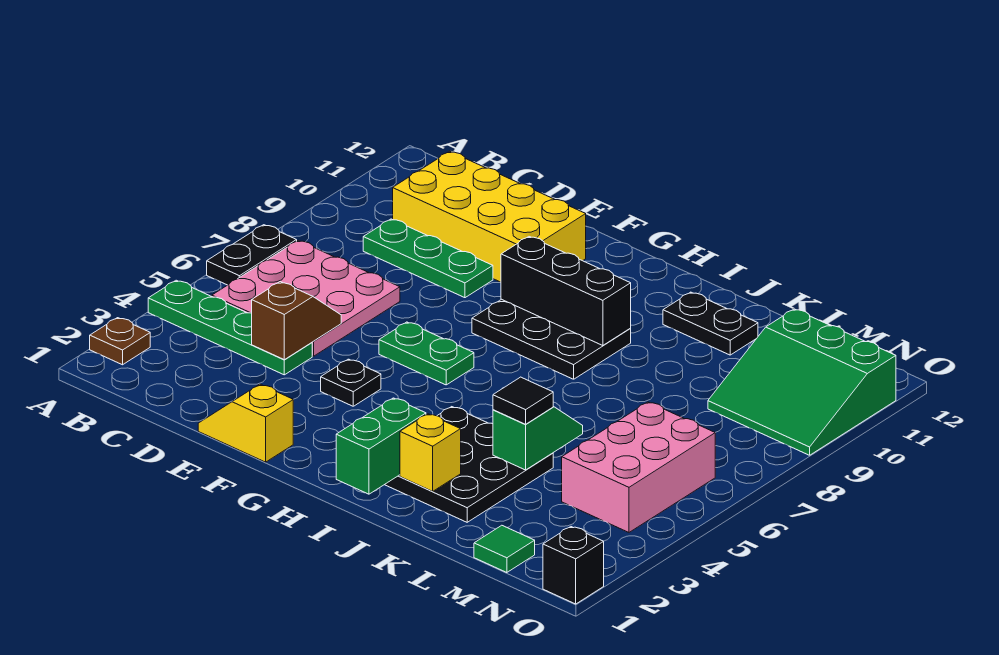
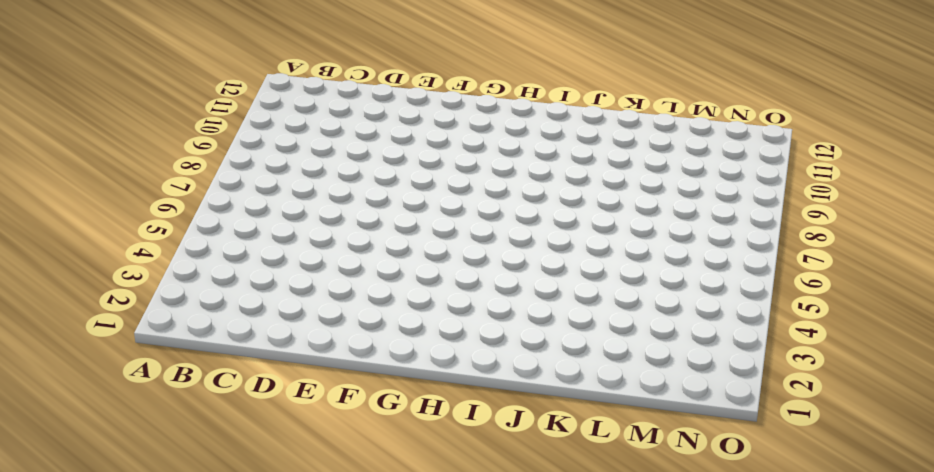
none -> brown plate A2 level 1
none -> green plate A4:D4 level 1
none -> black plate A6:A7 level 1

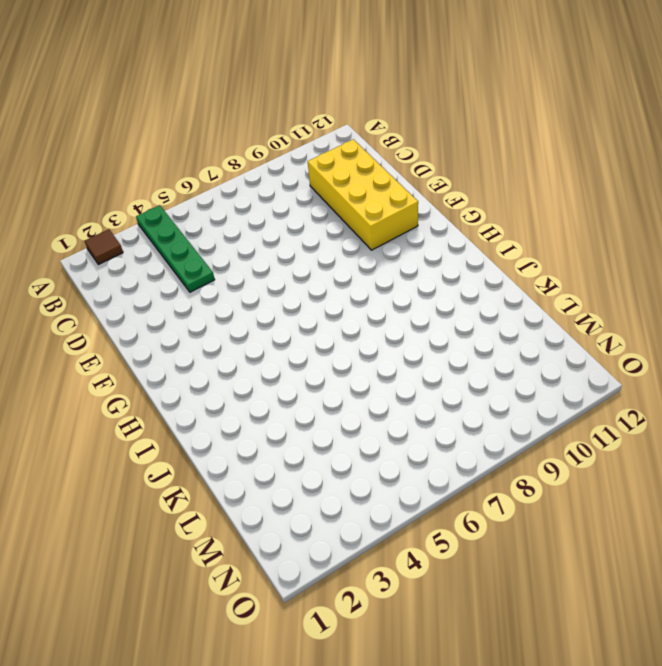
brown tile A2 level 1 -> brown plate A2 level 1
none -> black plate A6:A7 level 1
none -> pink plate B5:D7 level 1
none -> green plate C9:E9 level 1

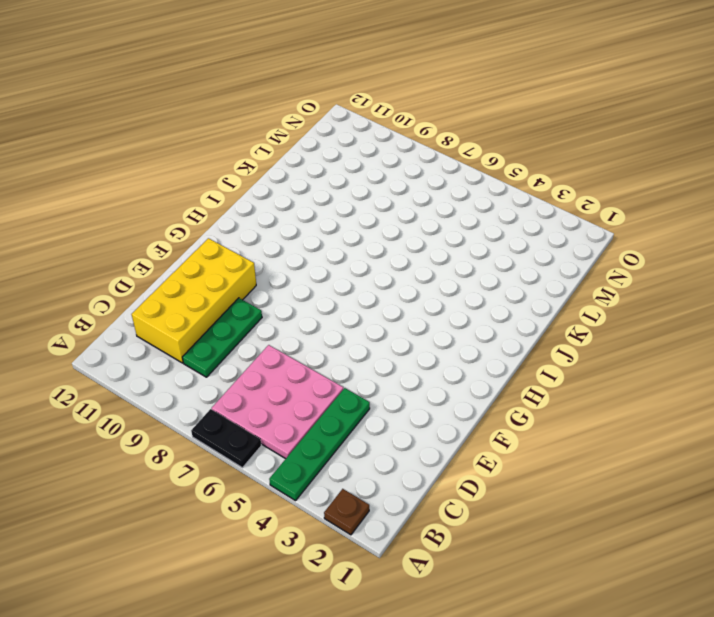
none -> yellow slope E1:F1 level 1 top F
none -> black plate F4 level 1
none -> green plate F6:G6 level 1

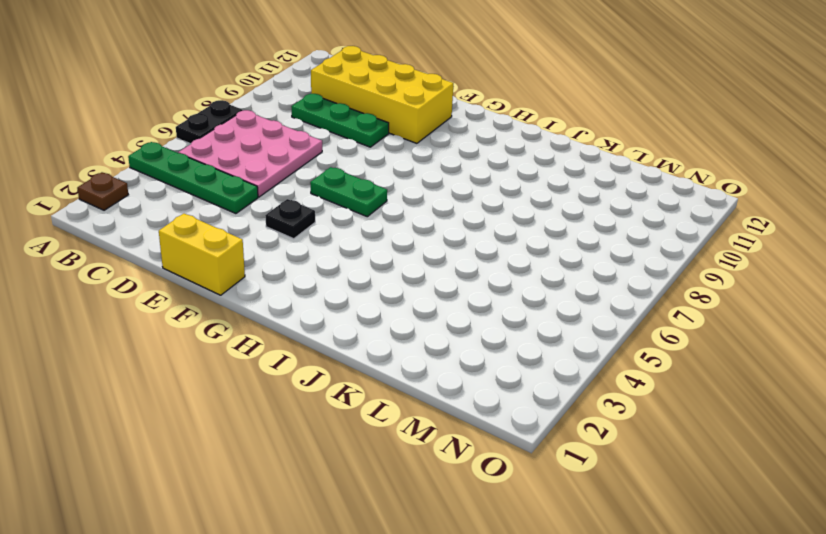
yellow brick E1:F1 level 1 -> yellow slope E1:F1 level 1 top F
none -> black plate G8:I9 level 1
none -> black plate I2:K4 level 1
none -> black plate J11:K11 level 1

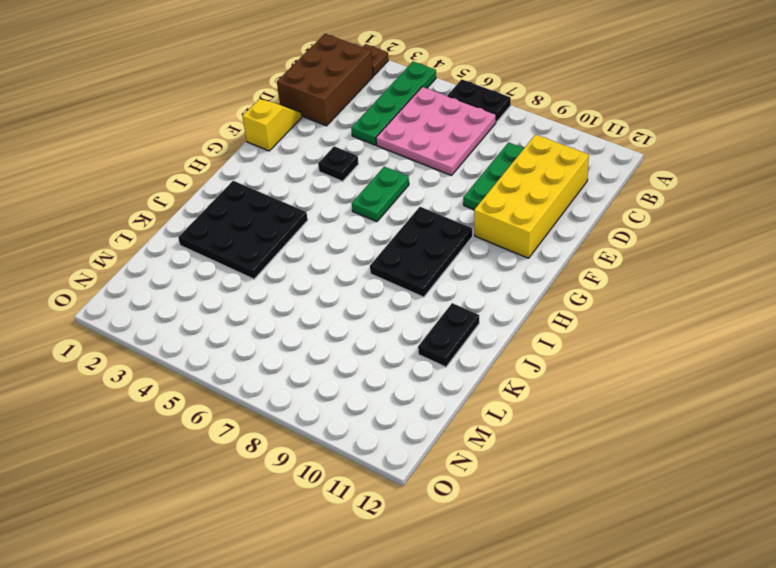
brown brick B1:D2 level 1 -> none
none -> green tile M1 level 1
none -> pink brick M4:N6 level 1
none -> green slope M9:O11 level 1 top 11

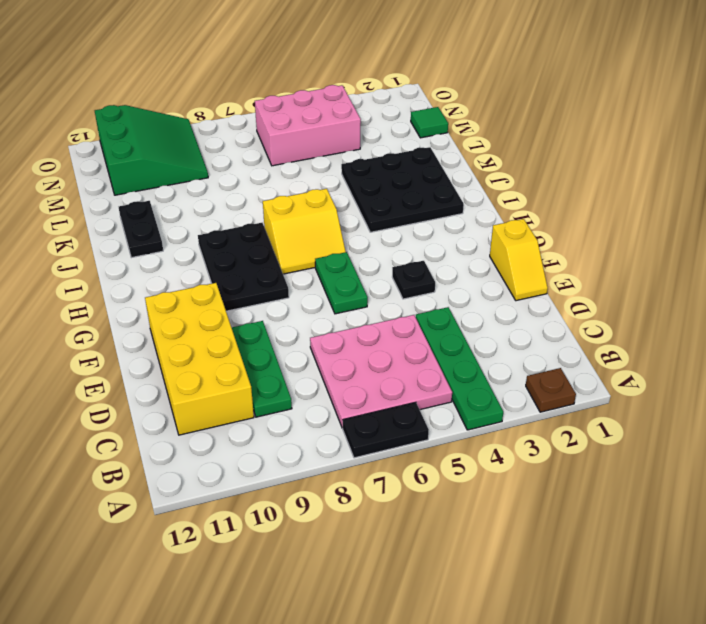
yellow slope H6:I7 level 1 top I -> none
none -> black brick O1 level 1
none -> brown slope D4:D5 level 2 top 4
none -> black brick G9:I9 level 2

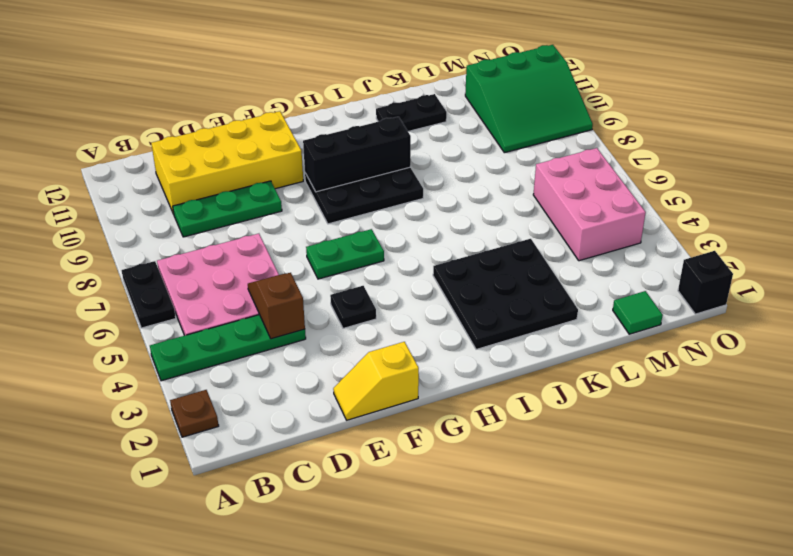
none -> green brick I1:I2 level 2
none -> yellow brick J2 level 2
none -> green slope K4:K5 level 2 top 4

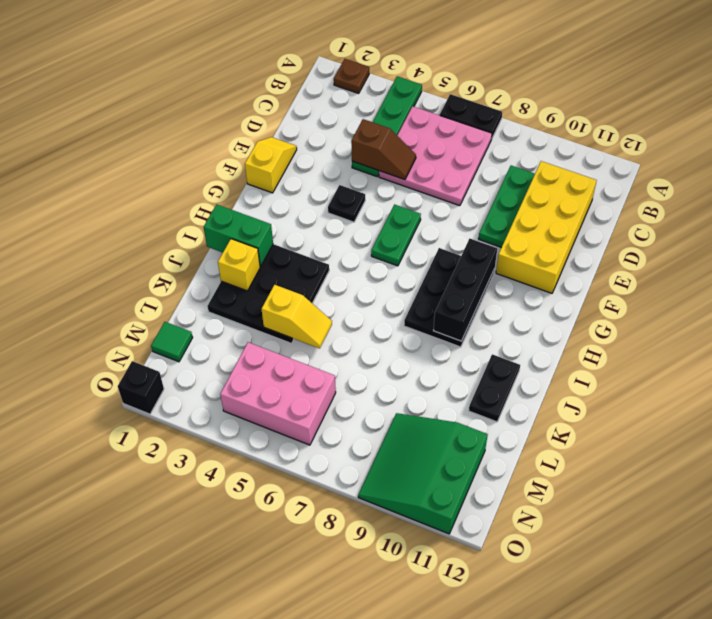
yellow slope K4:K5 level 2 top 4 -> green slope K4:K5 level 2 top 4
none -> black tile K4 level 3

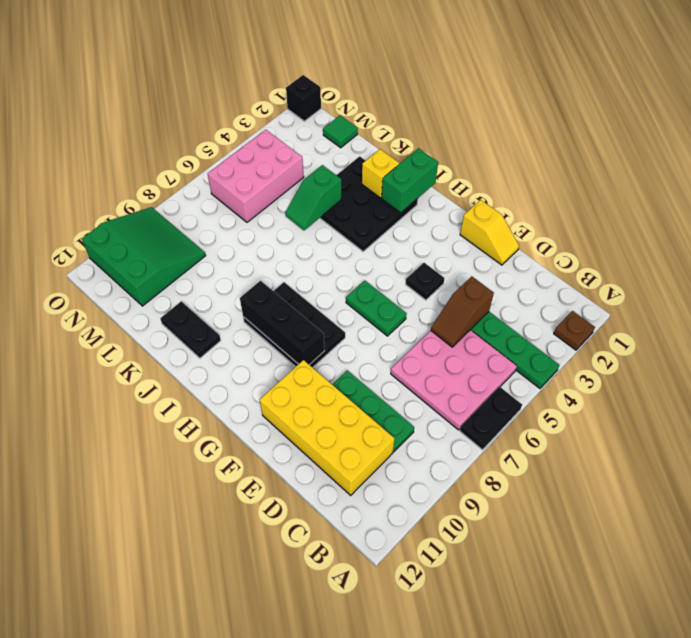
none -> black tile K4 level 3

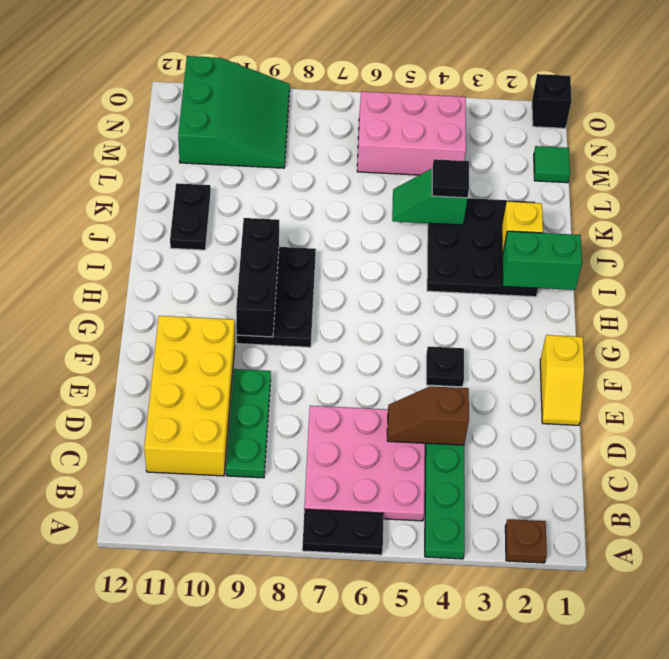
none -> green plate F6:G6 level 1

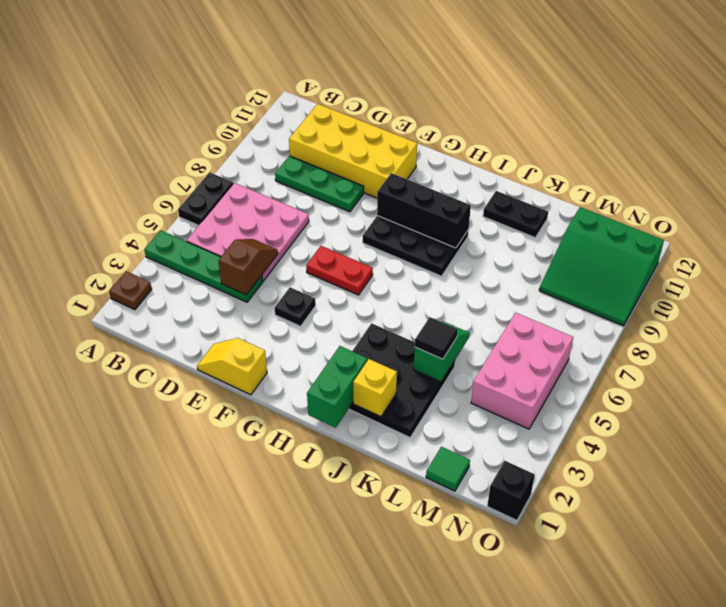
red plate F6:G6 level 1 -> green plate F6:G6 level 1

